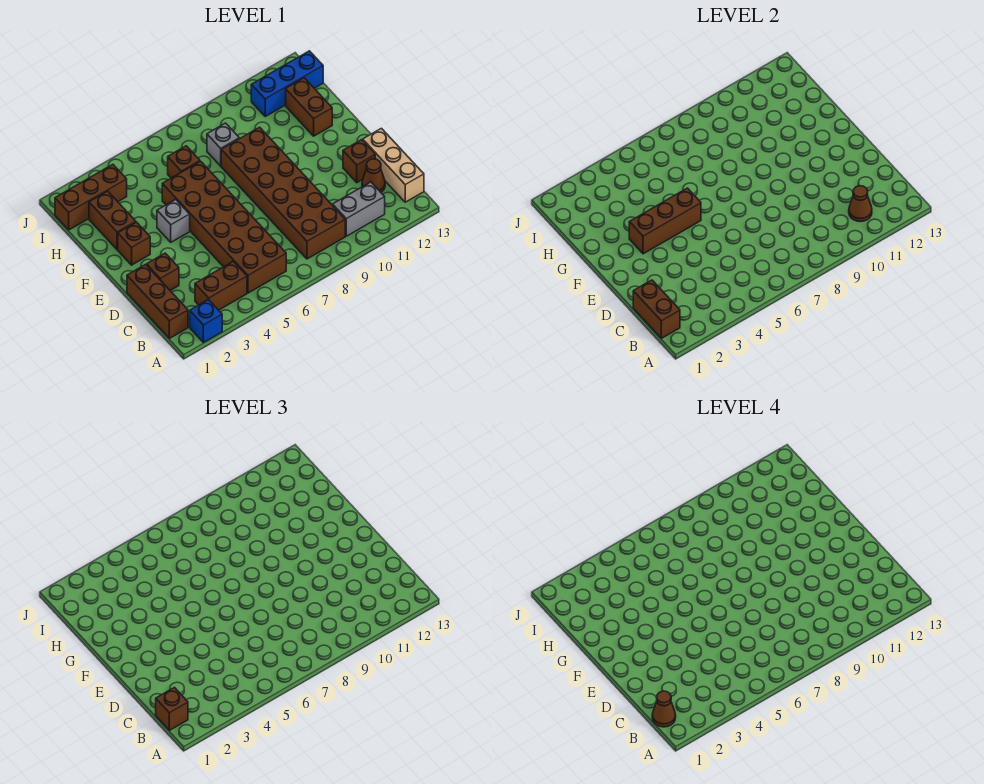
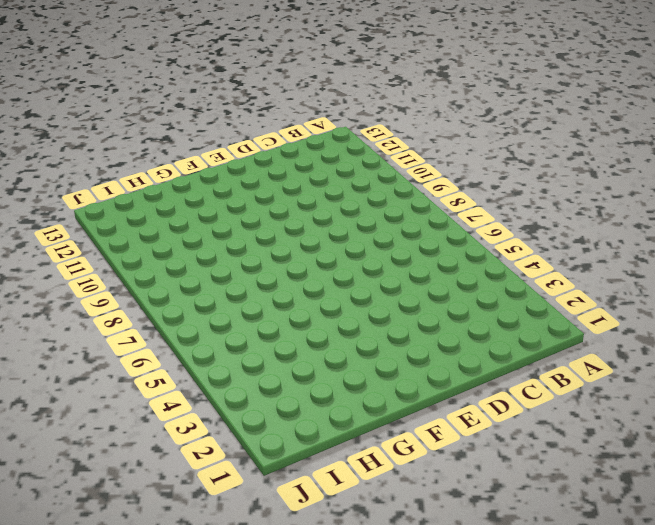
none -> blue brick A2 level 1
none -> brown brick B1:D1 level 1
none -> brown brick B3:B4 level 1

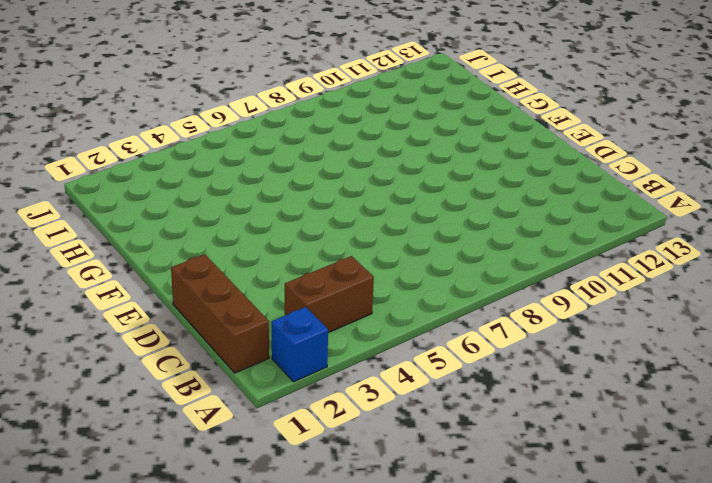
none -> brown brick B5:G6 level 1
none -> brown brick B8:G9 level 1
none -> grey brick B10:B11 level 1

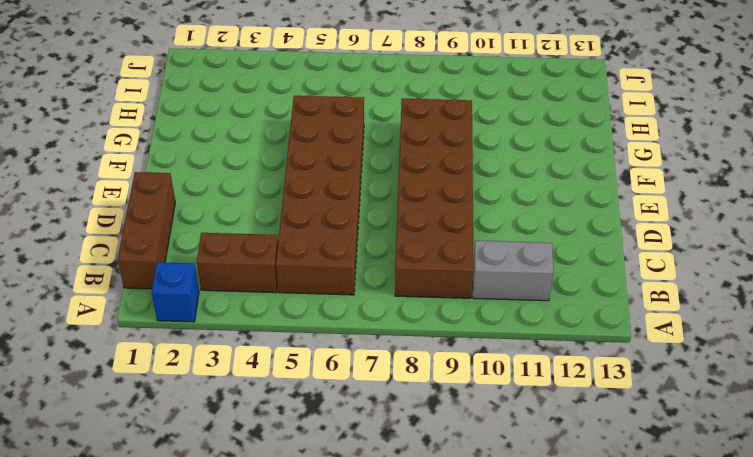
none -> tan brick B13:D13 level 1
none -> brown cone C12 level 1
none -> brown brick D2 level 1

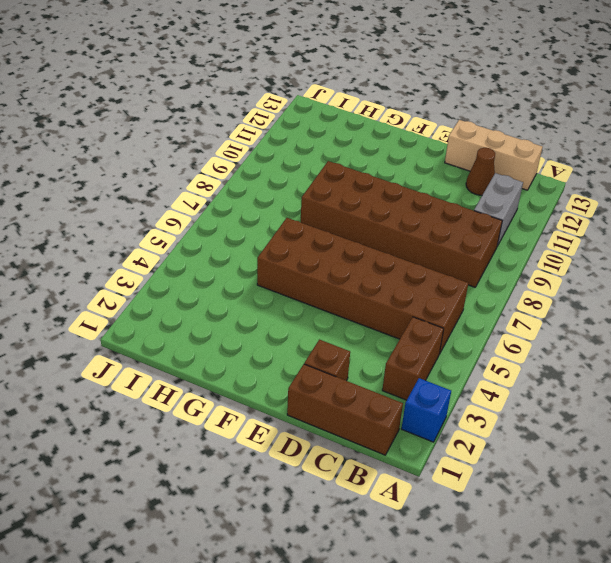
none -> brown brick D12 level 1
none -> brown brick F2 level 1
none -> grey brick F4 level 1

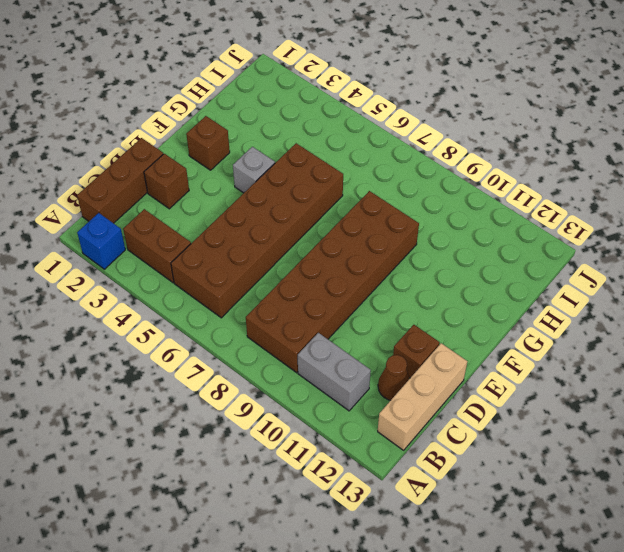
none -> brown brick G2:H2 level 1
none -> brown brick G12:H12 level 1
none -> brown brick H6 level 1

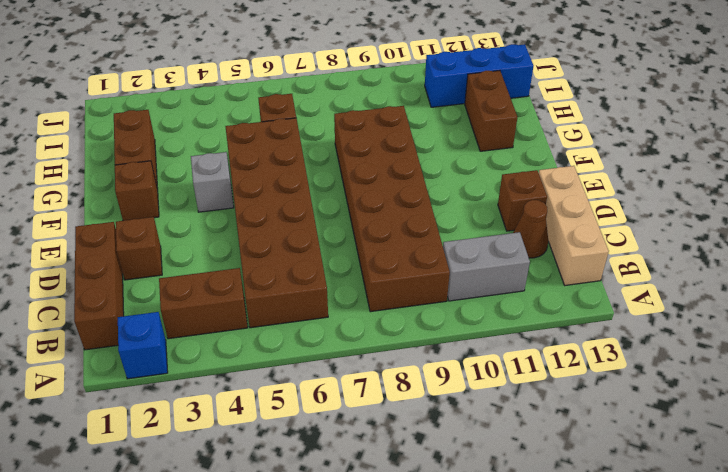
none -> grey brick H8 level 1
none -> brown brick I1:I3 level 1
none -> brown brick B1:C1 level 2

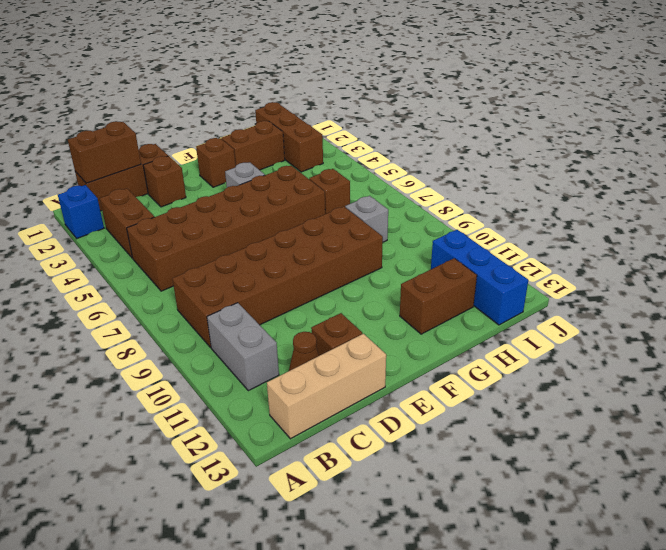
none -> brown cone B11 level 2
none -> brown brick F3:F5 level 2
none -> brown brick B1 level 3

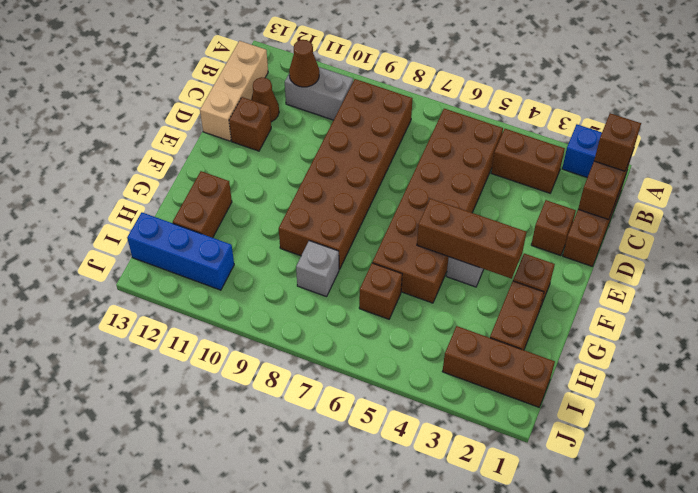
none -> brown cone B1 level 4

